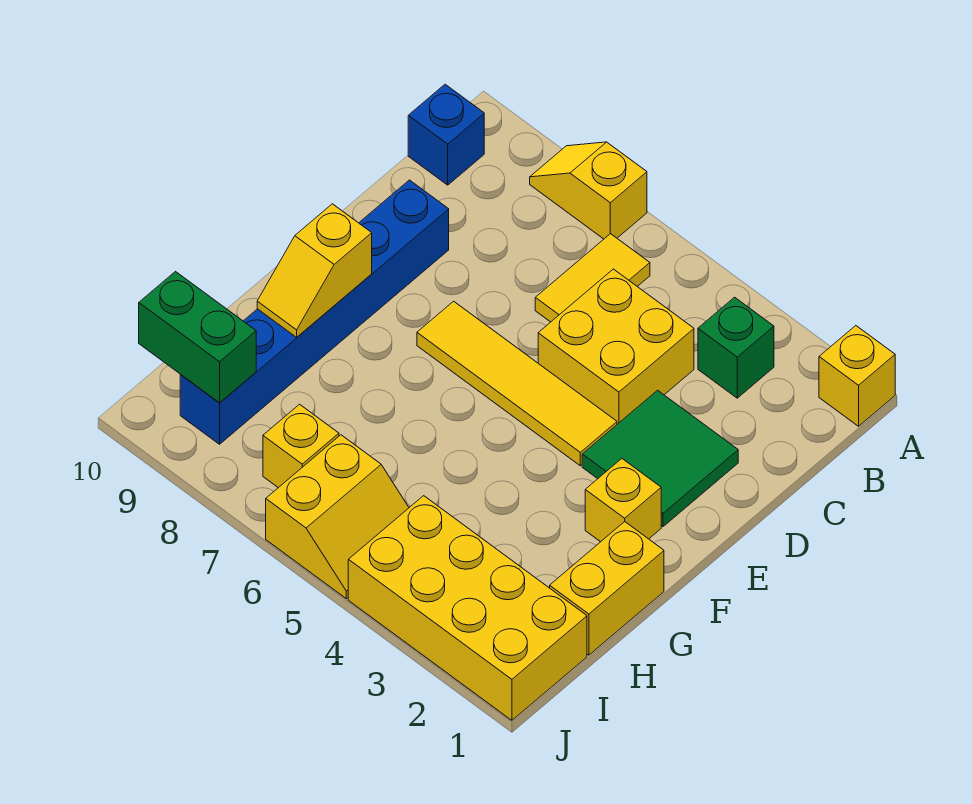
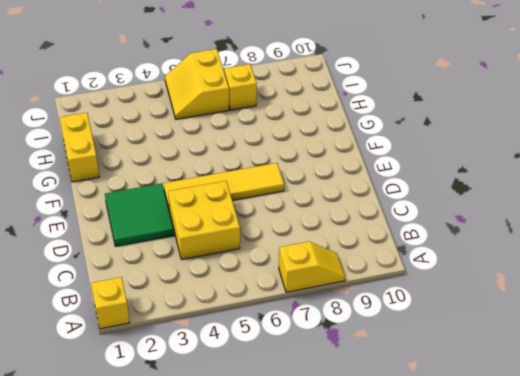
none -> green brick B3 level 1
none -> yellow tile B6:C6 level 1
none -> blue brick B10 level 1

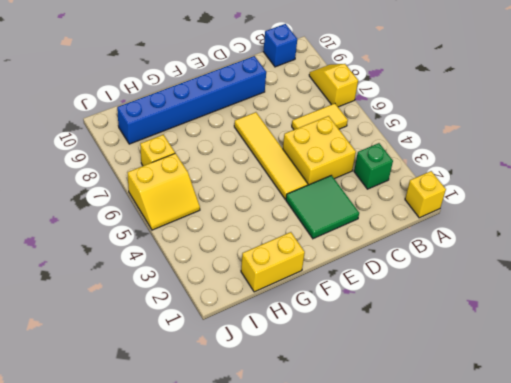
none -> yellow brick F2 level 1
none -> yellow brick I1:J4 level 1
none -> yellow slope F9:G9 level 2 top F

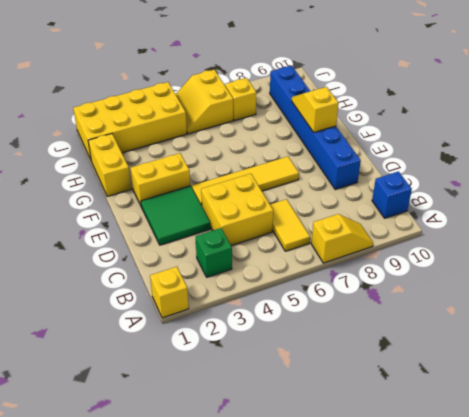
yellow brick F2:F3 level 1 -> yellow brick F2 level 1
none -> green brick I9:I10 level 2

